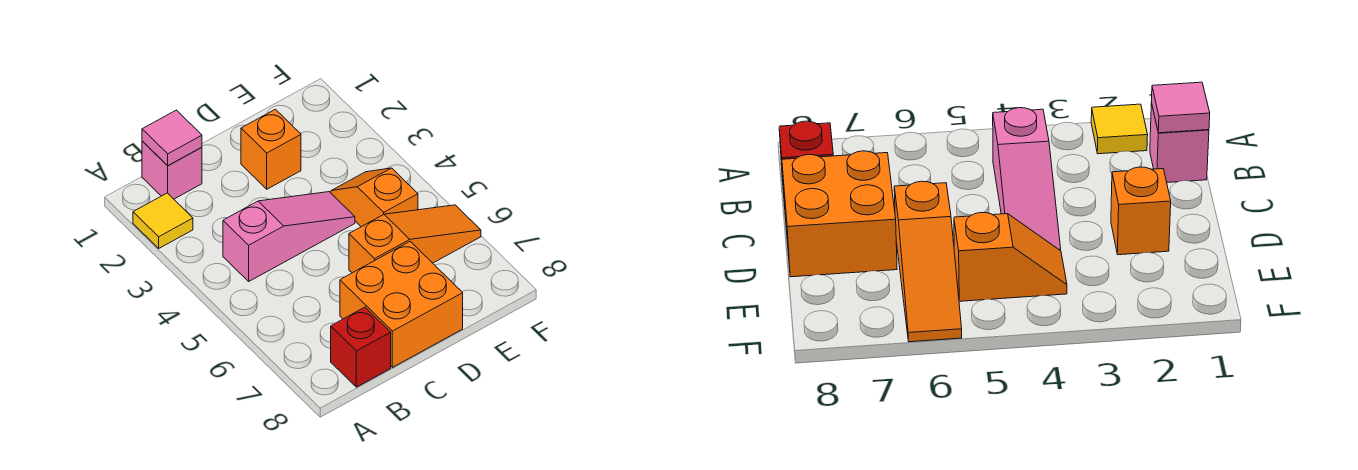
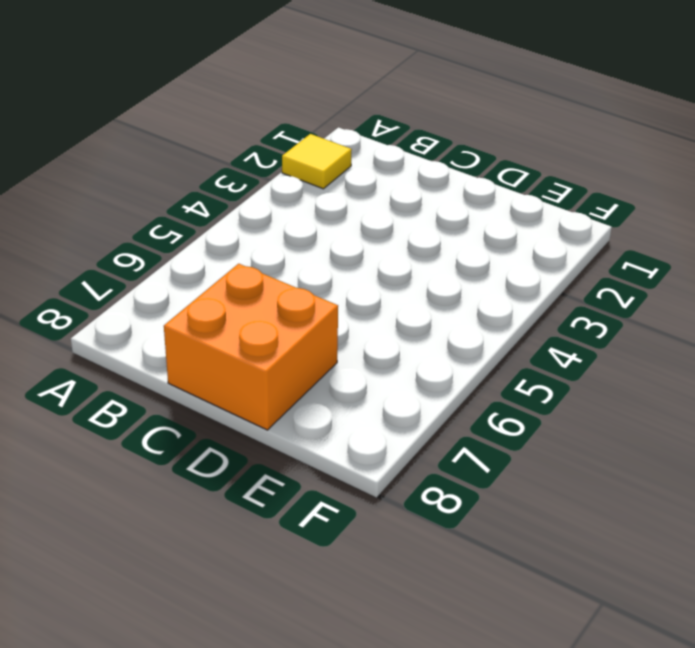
none -> pink brick B1 level 1
none -> pink slope B4:D4 level 1 top B

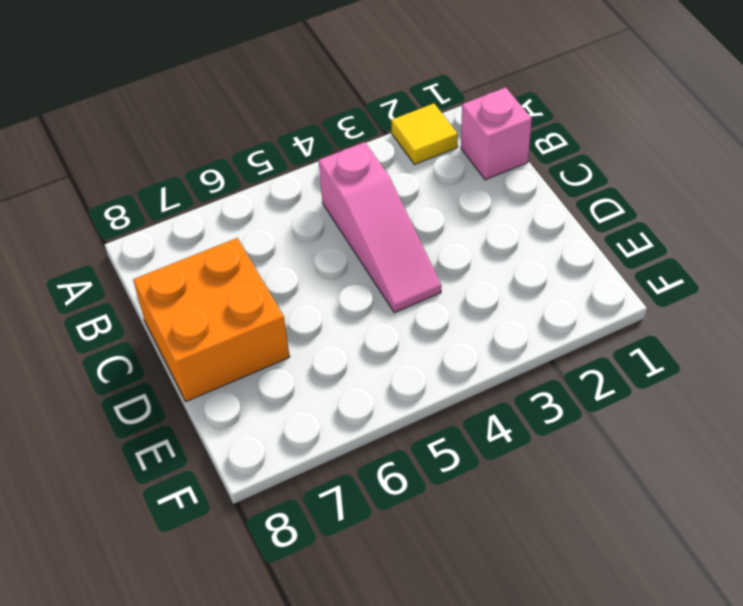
none -> red brick B8 level 1
none -> orange brick D2 level 1

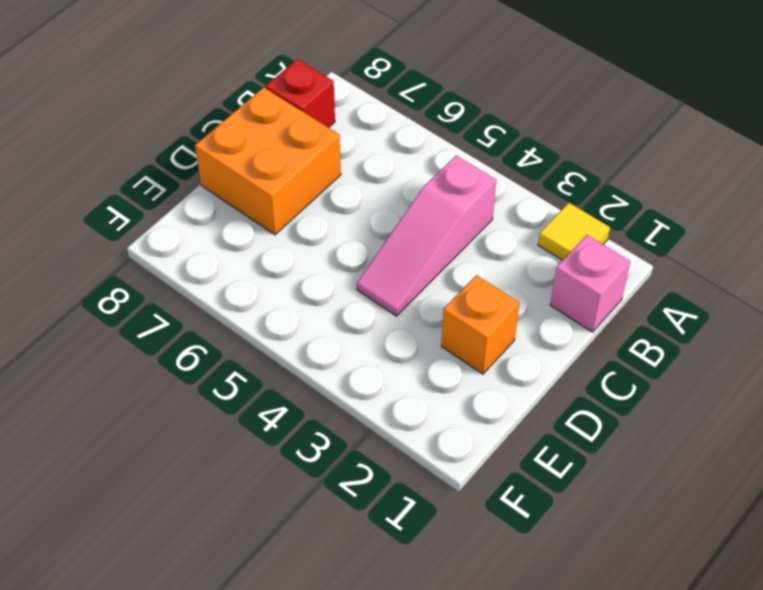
none -> orange slope D6:F6 level 1 top D
none -> orange slope E4:E5 level 1 top 5

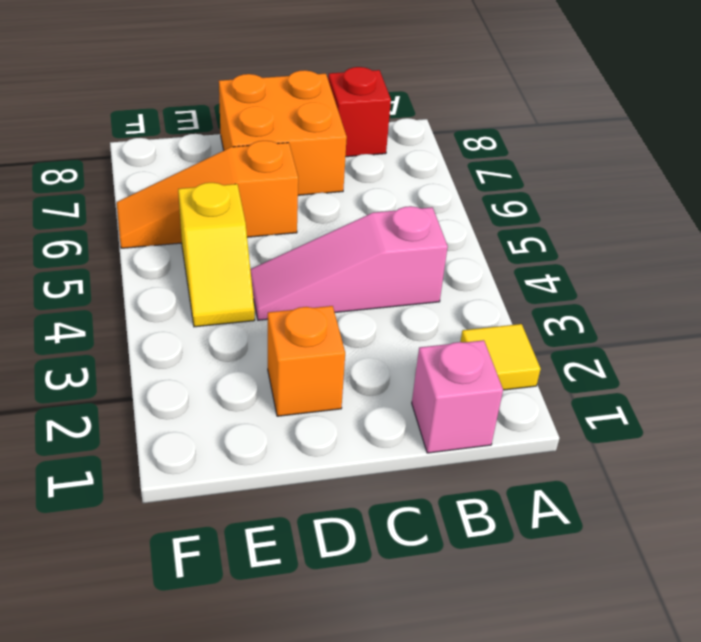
yellow slope E4:E5 level 1 top 5 -> orange slope E4:E5 level 1 top 5
none -> pink tile B1 level 2

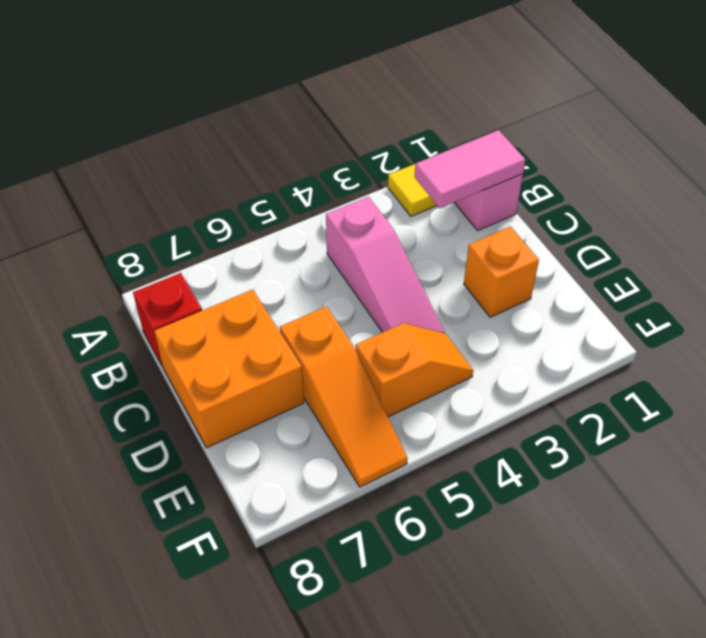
pink tile B1:B2 level 2 -> pink tile B1 level 2

